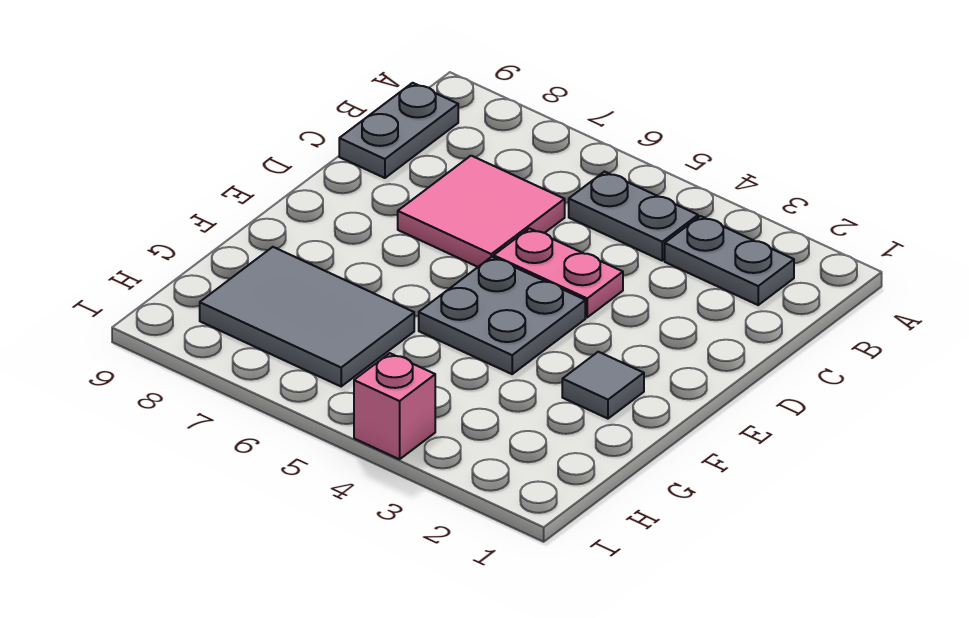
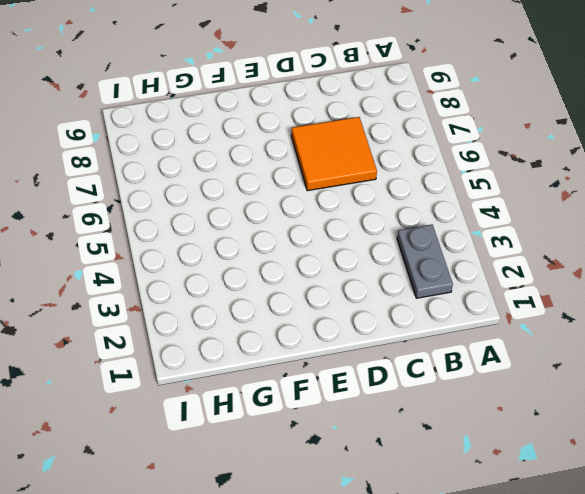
orange tile C6:D7 level 1 -> pink tile C6:D7 level 1
none -> grey plate B4:B5 level 1
none -> grey plate B9:C9 level 1

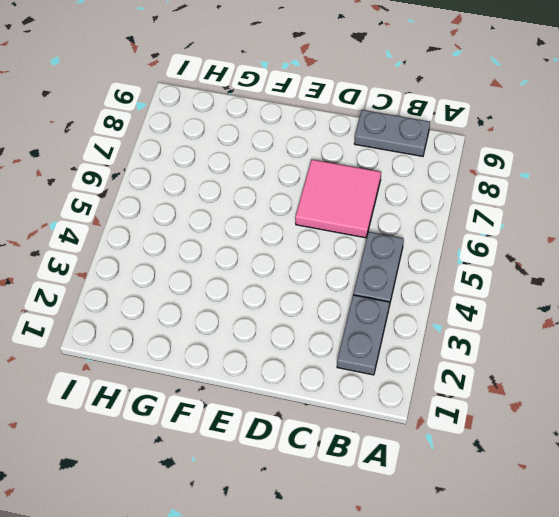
none -> pink plate D4:D5 level 1
none -> grey plate E4:F5 level 1

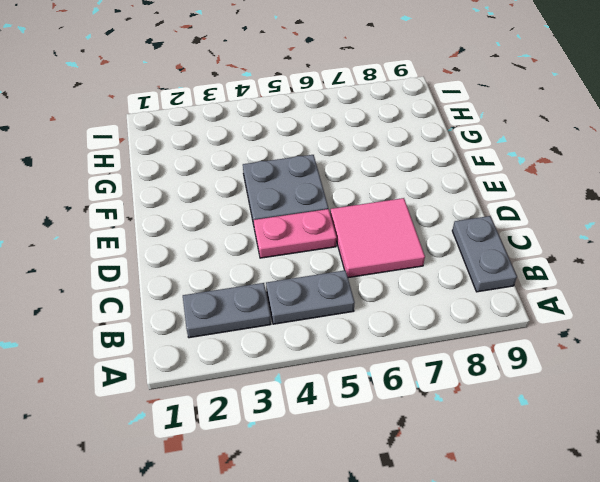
none -> grey tile F2 level 1
none -> grey tile G6:H8 level 1

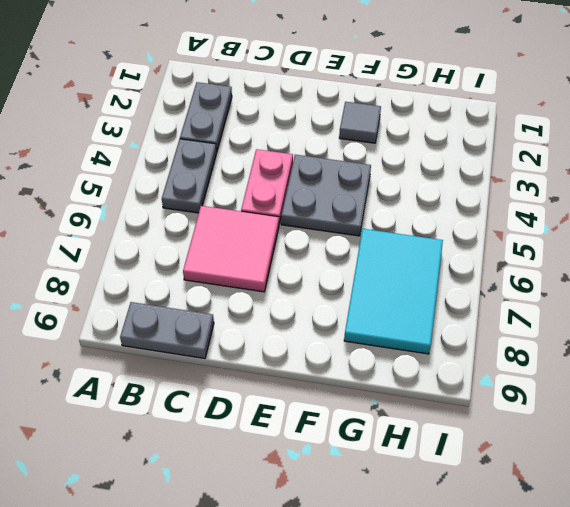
cyan tile G6:H8 level 1 -> grey tile G6:H8 level 1
none -> pink brick I4 level 1

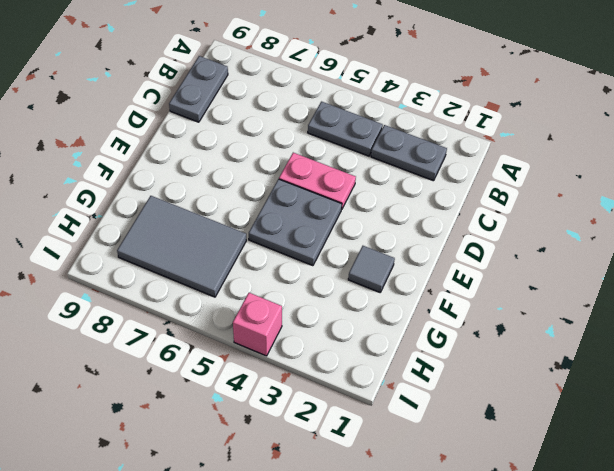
none -> pink tile C6:D7 level 1

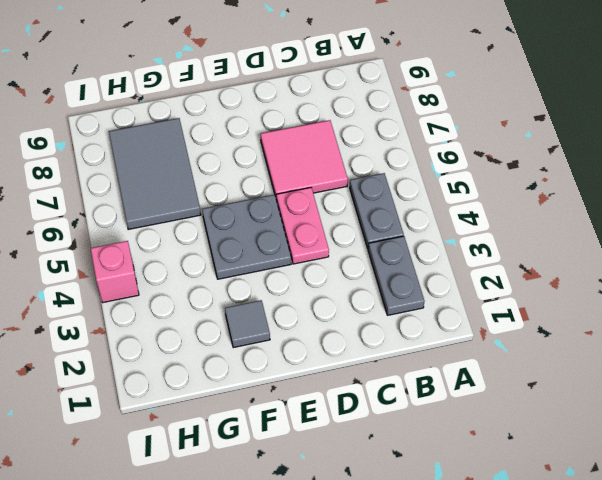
none -> grey plate B9:C9 level 1

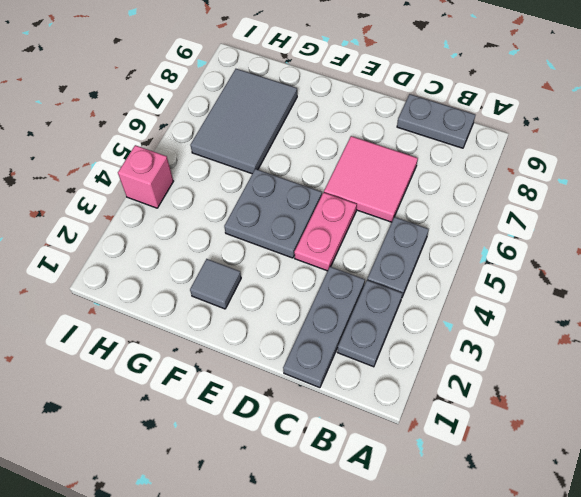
grey plate C1:C3 level 1 -> none

